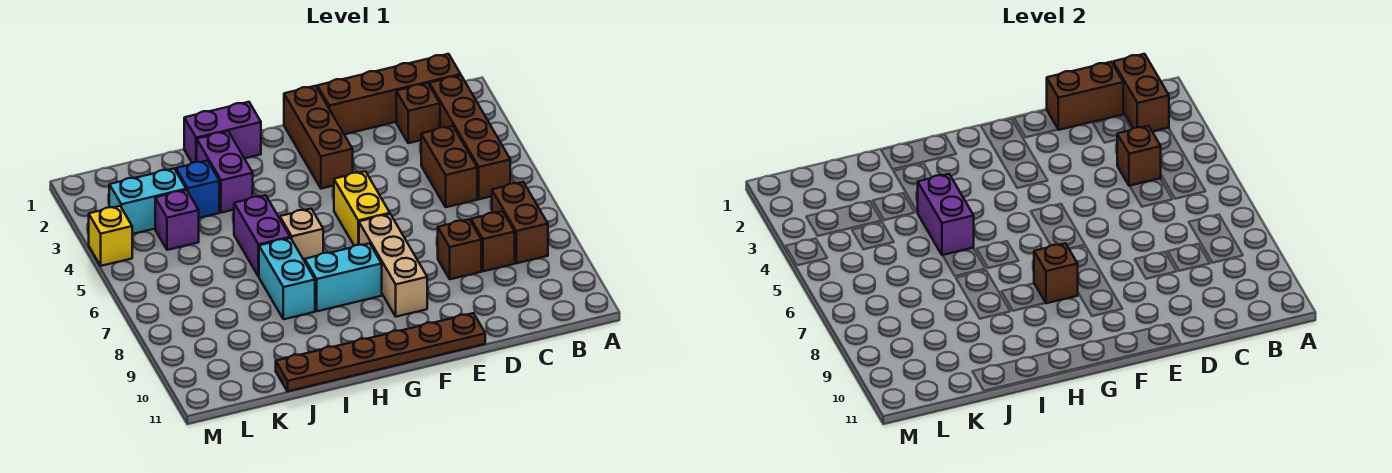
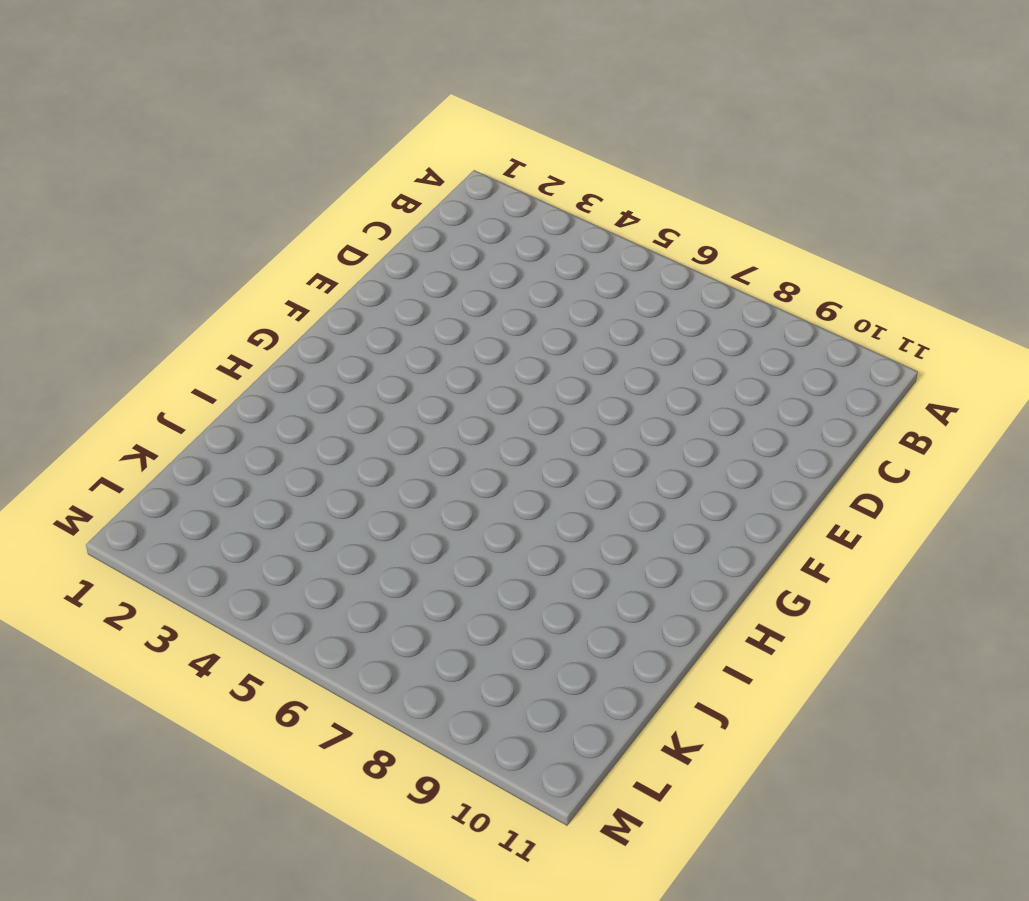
none -> brown brick B1:E1 level 1
none -> brown brick B2:B5 level 1
none -> brown brick B7:B8 level 1

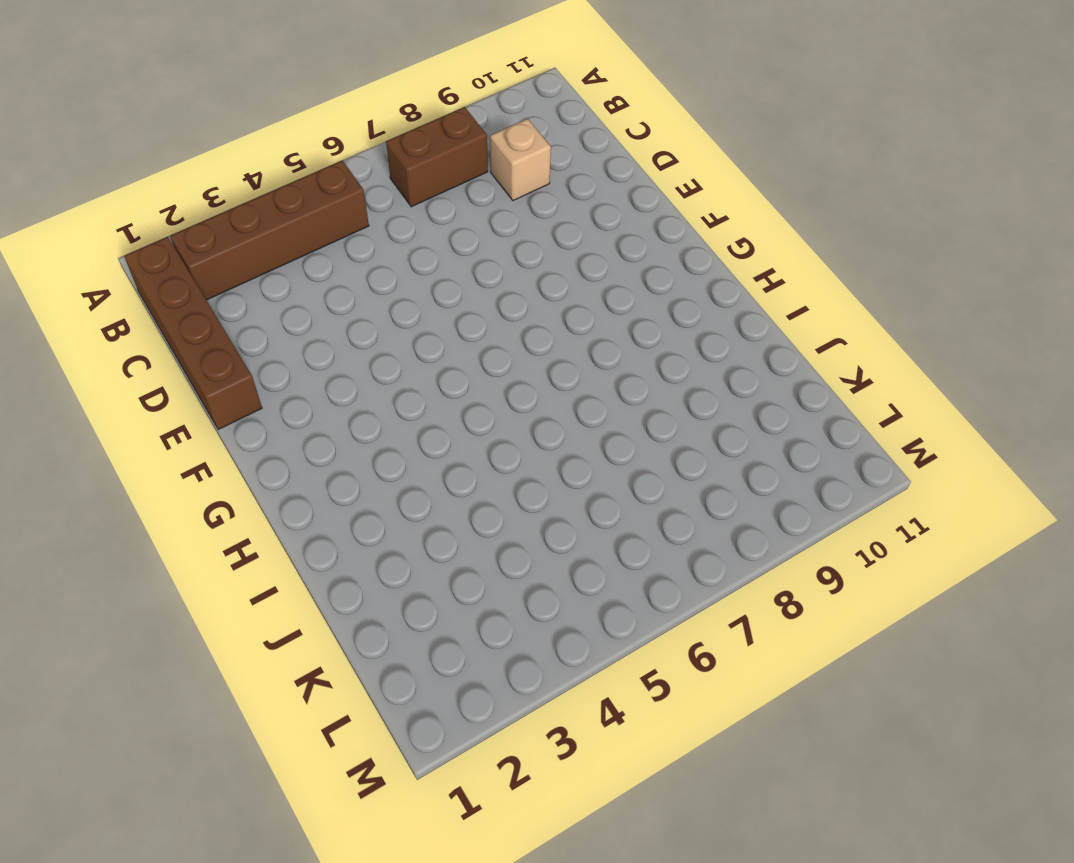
tan brick C9 level 1 -> tan brick H6 level 1
none -> brown brick C2 level 1
none -> brown brick C4:C5 level 1
none -> brown brick C8 level 1

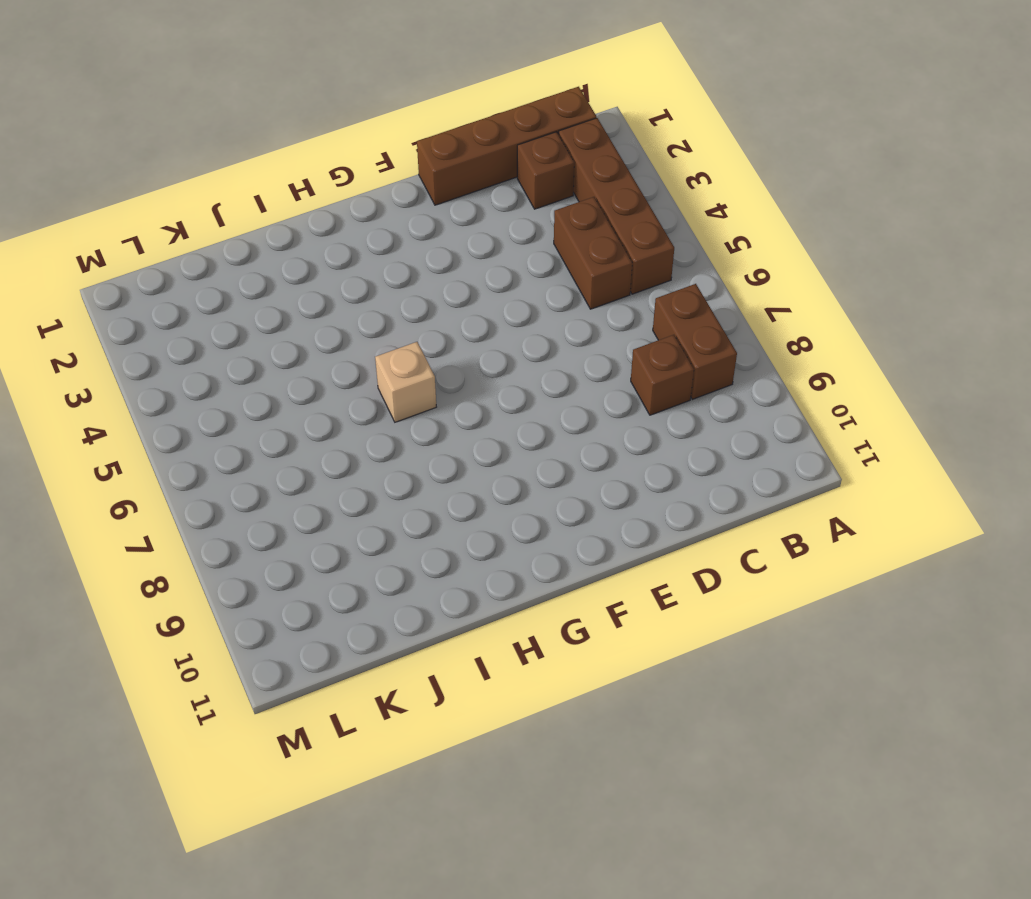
none -> brown brick D8 level 1
none -> brown plate E11:J11 level 1
none -> brown brick F1:F3 level 1

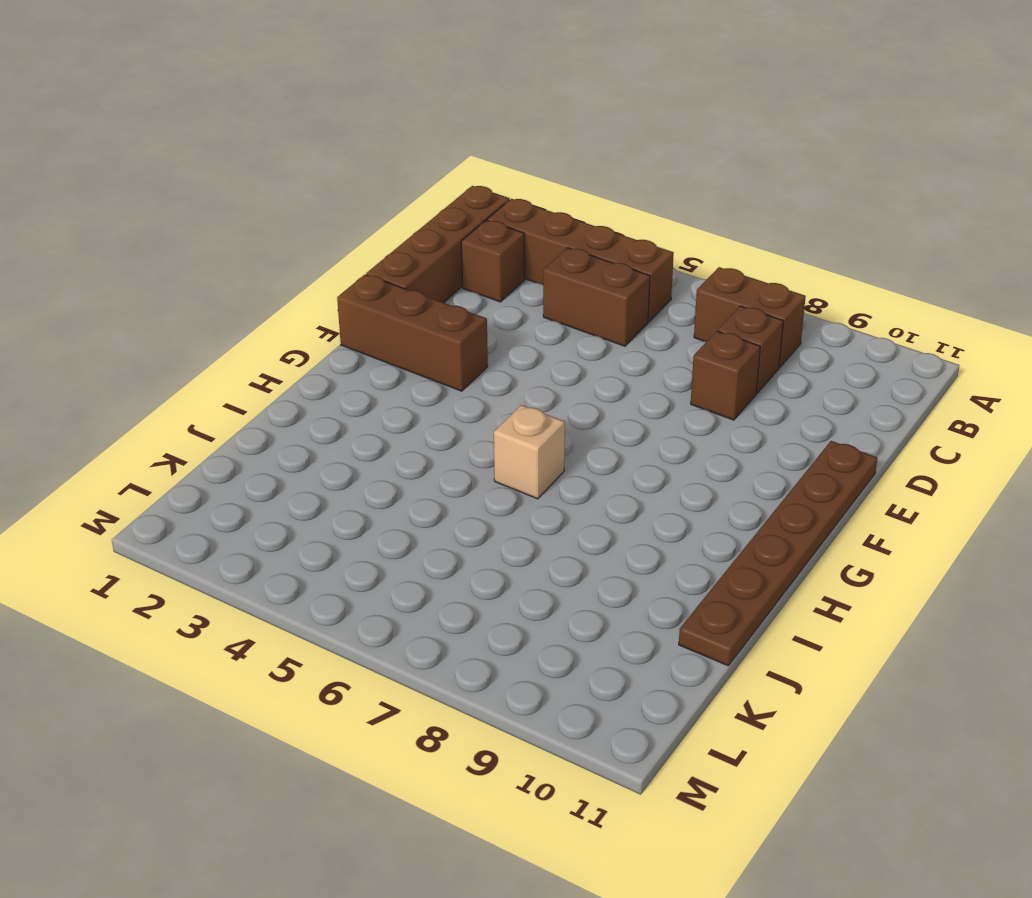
none -> yellow brick F5:F6 level 1
none -> tan brick F7:F9 level 1
none -> cyan brick G8:H8 level 1

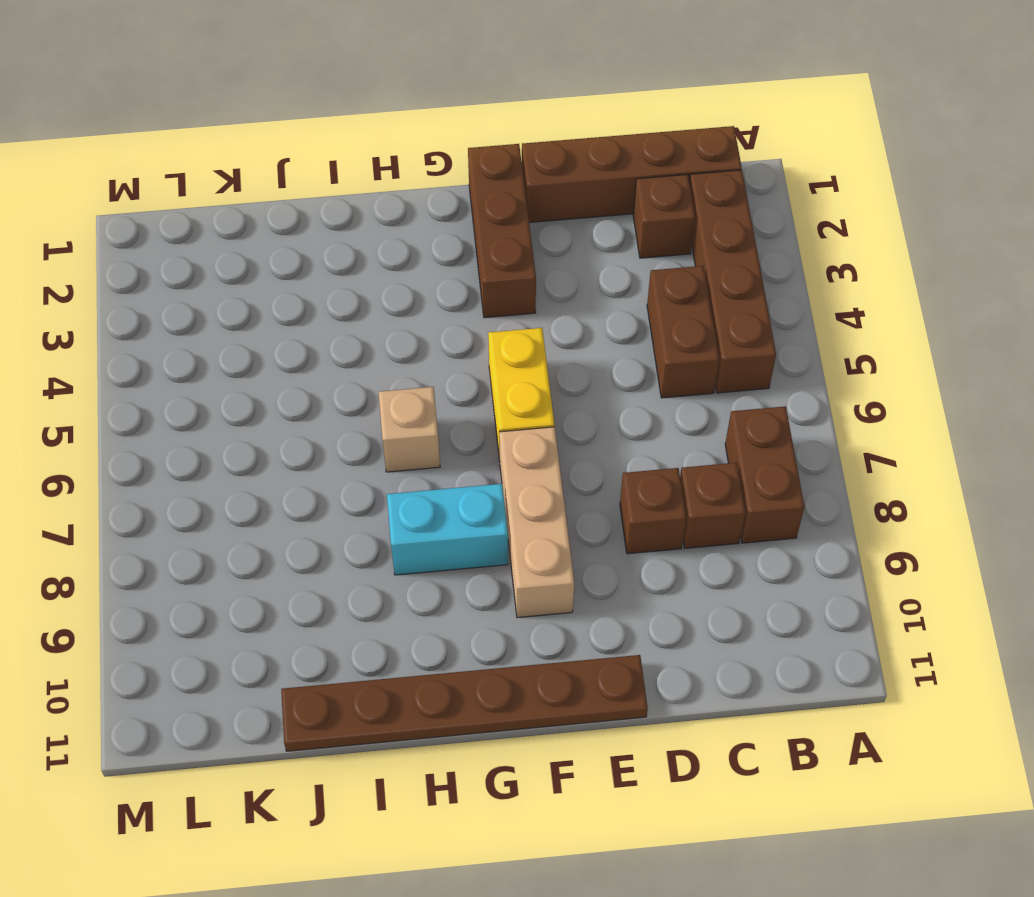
none -> purple brick H1:I1 level 1
none -> purple brick I2:I3 level 1
none -> purple brick I5:I6 level 1

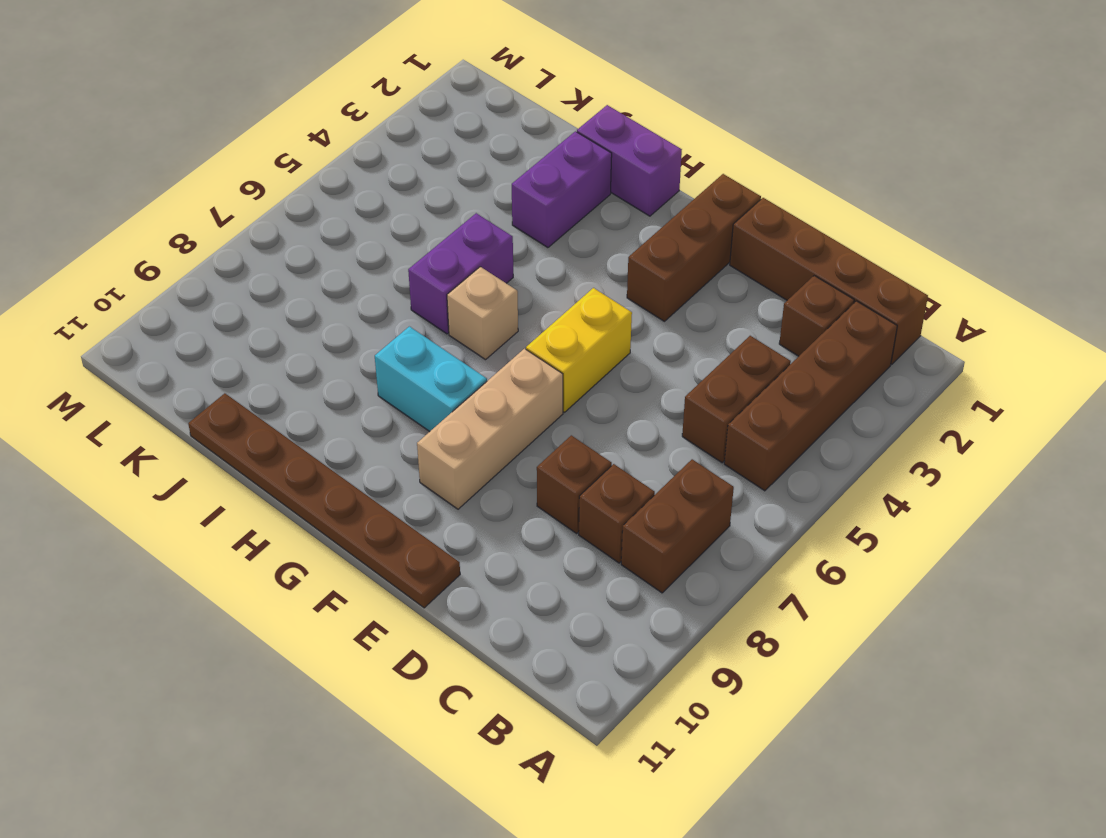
none -> cyan brick I7:I8 level 1
none -> blue brick J3 level 1
none -> cyan brick K3:L3 level 1

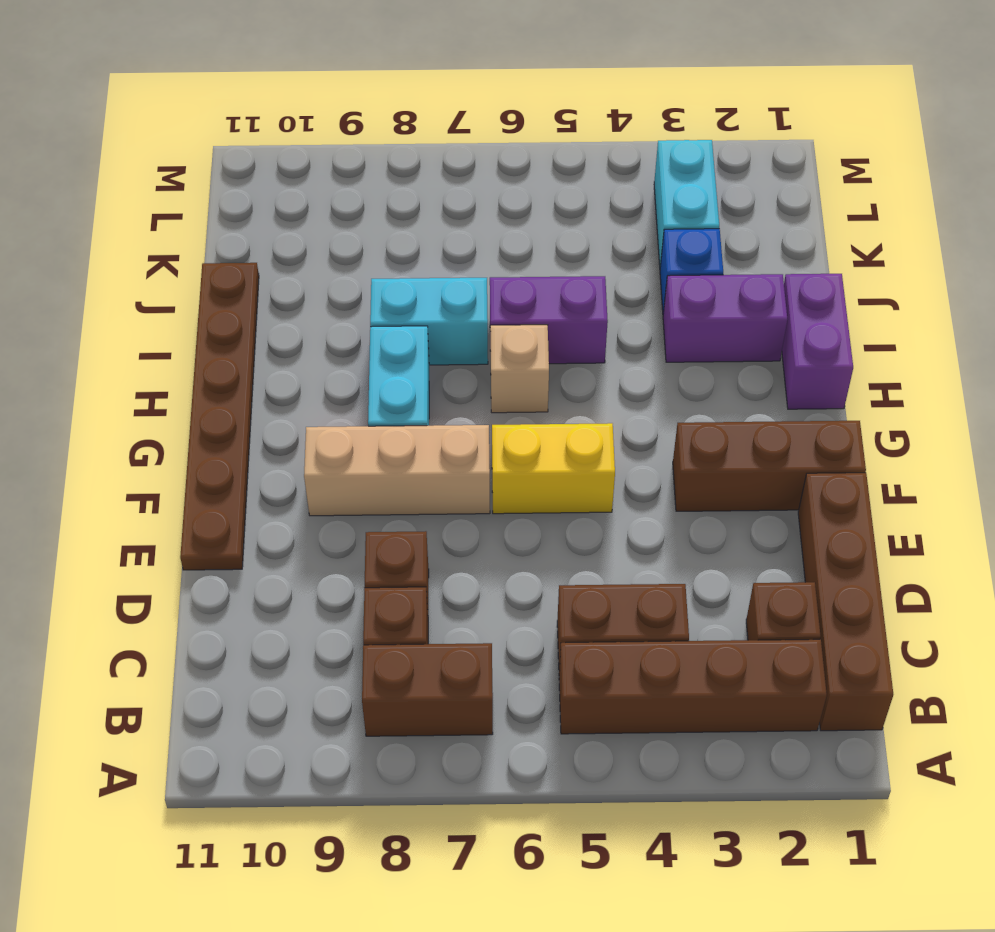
none -> purple brick K4 level 1
none -> yellow brick M4 level 1
none -> brown brick B1:B2 level 2

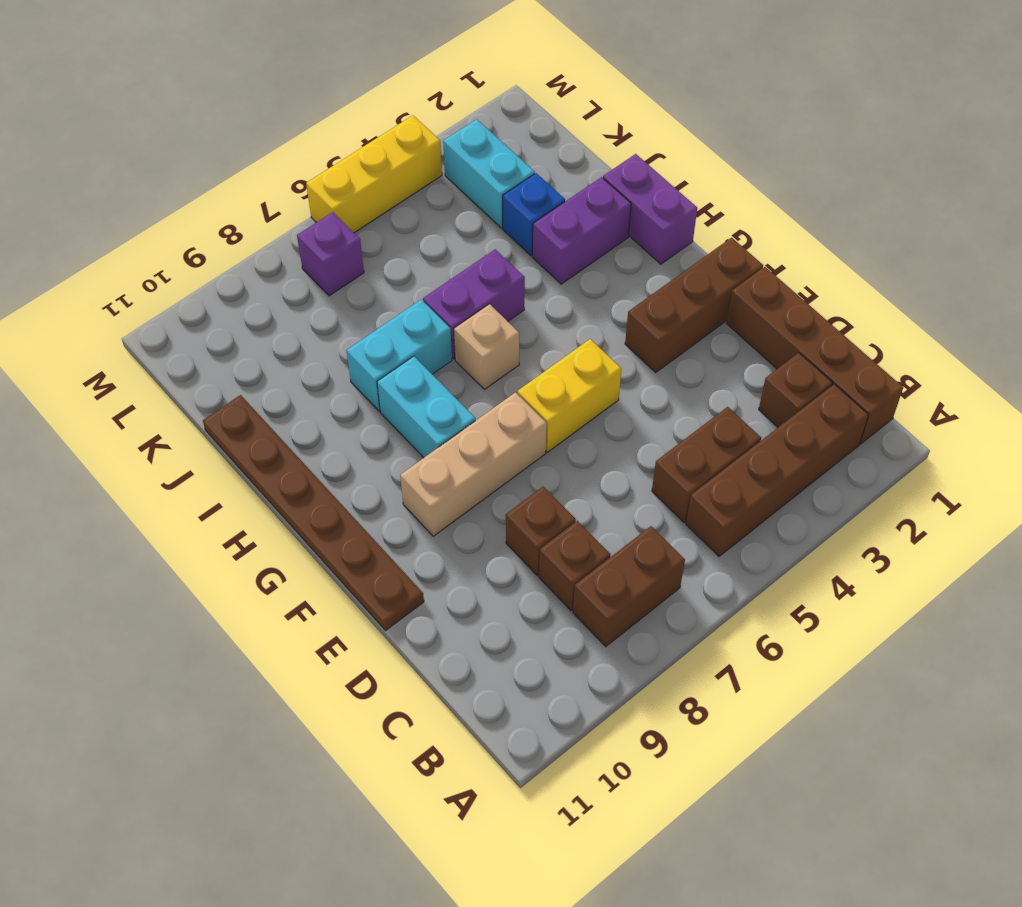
purple brick L7 level 1 -> purple brick K4 level 1
yellow brick M4:M6 level 1 -> yellow brick M4 level 1
none -> brown brick B1:B2 level 2
none -> brown brick C1:D1 level 2
none -> brown brick C4 level 2

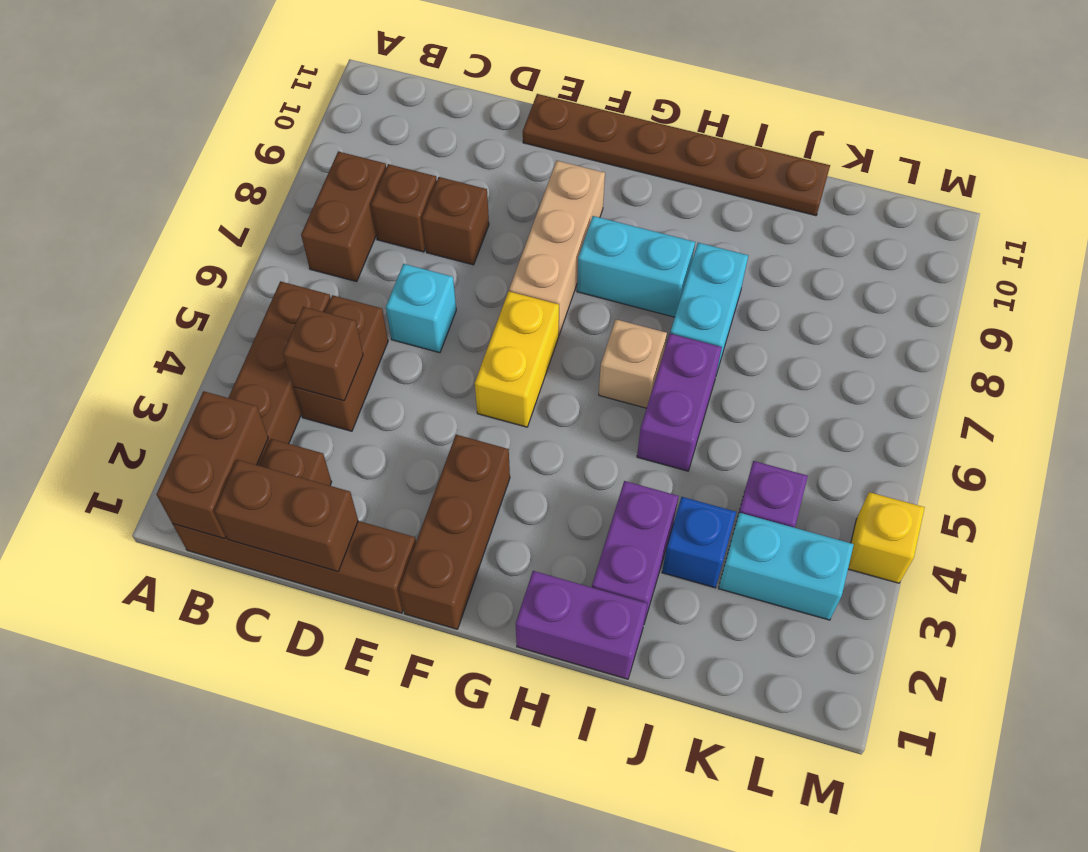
cyan brick D6 level 1 -> none
none -> brown brick G8 level 2
none -> purple brick I4:I5 level 2

